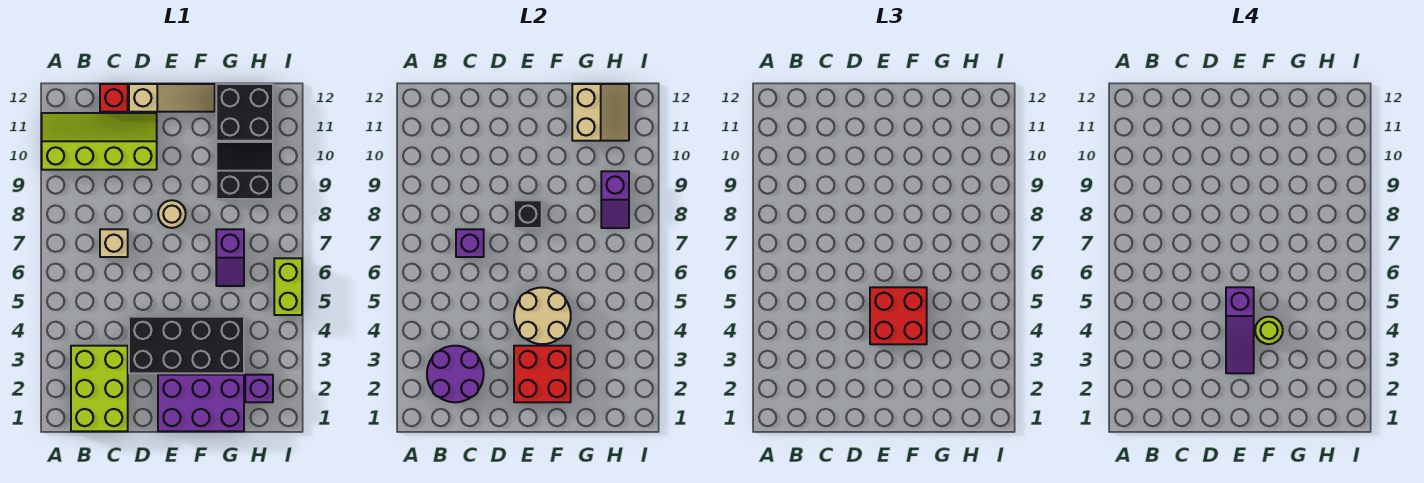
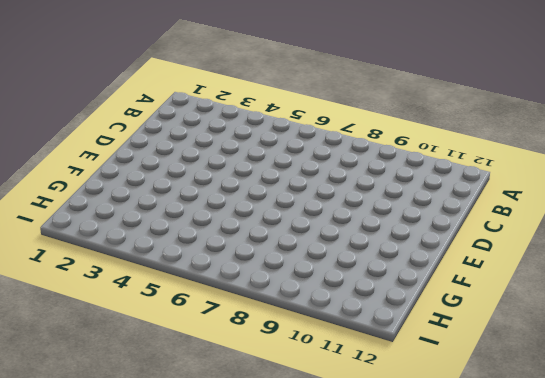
none -> lime slope A10:D11 level 1 top 10
none -> lime brick B1:C3 level 1
none -> tan brick C7 level 1

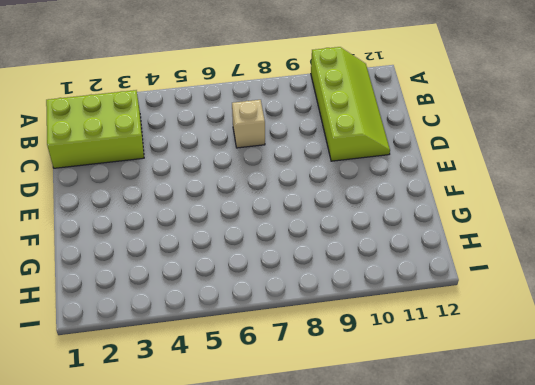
none -> red brick C12 level 1
none -> black brick D3:G4 level 1
none -> tan slope D12:F12 level 1 top D

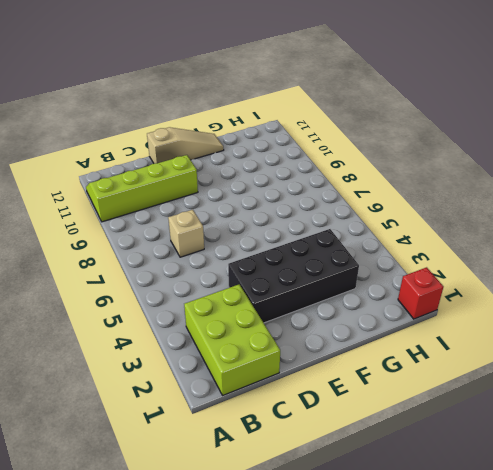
red brick I1 level 1 -> red brick C12 level 1
none -> purple brick E1:G2 level 1
none -> tan round brick E8 level 1
none -> purple slope G6:G7 level 1 top 7

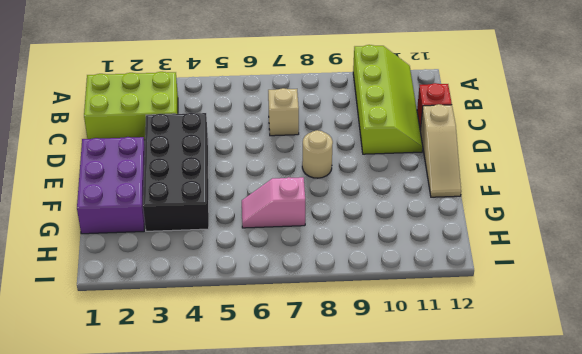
pink slope G6:G7 level 1 top 7 -> purple slope G6:G7 level 1 top 7
none -> black slope G9:H10 level 1 top 9
none -> black brick G11:H12 level 1
none -> purple brick H2 level 1

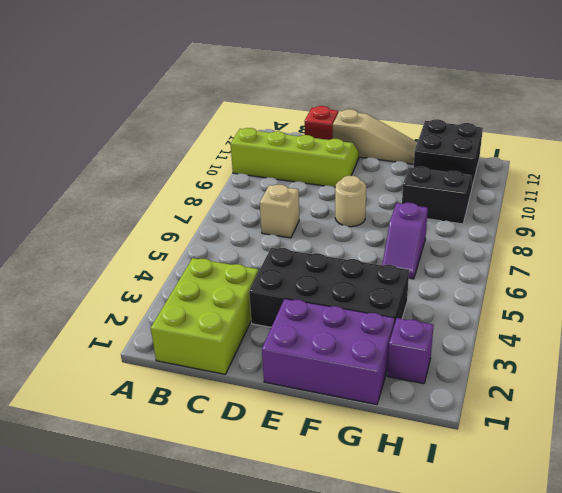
none -> lime brick I5:I6 level 1
none -> purple round brick B2:C3 level 2
none -> purple brick C7 level 2

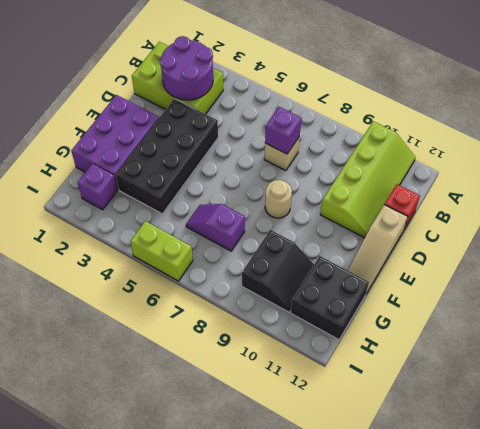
none -> red brick E2:F3 level 2
none -> tan round brick E4:F5 level 2
none -> black brick E8 level 2

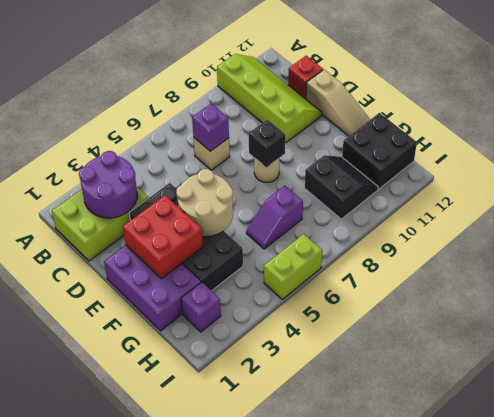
none -> tan slope G11:H12 level 2 top G
none -> purple slope H8:H9 level 2 top 9
none -> red brick E4:F5 level 3

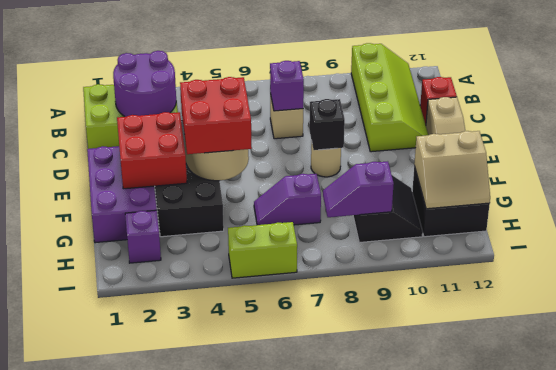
none -> purple slope E3:E5 level 4 top 5
none -> lime round brick F4 level 4

